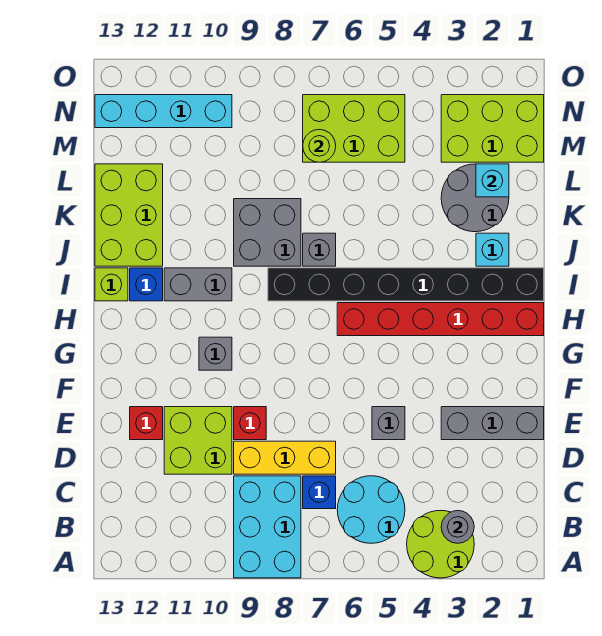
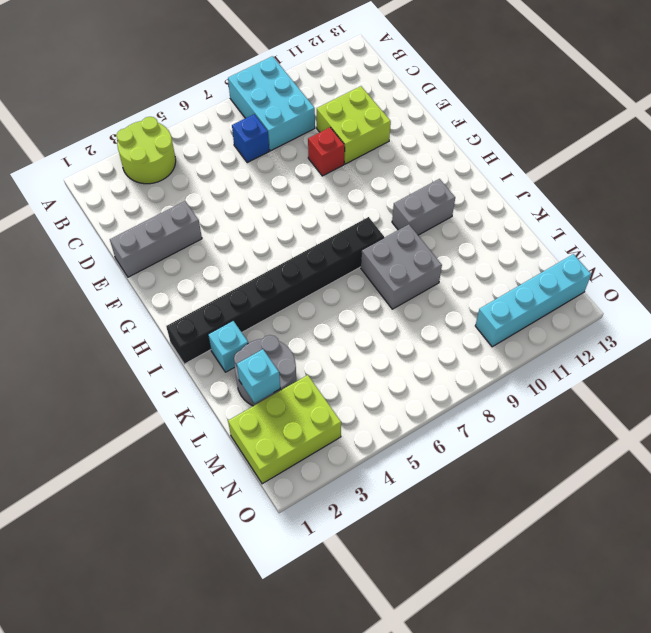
none -> cyan round brick B5:C6 level 1
none -> yellow brick D7:D9 level 1
none -> grey brick E5 level 1

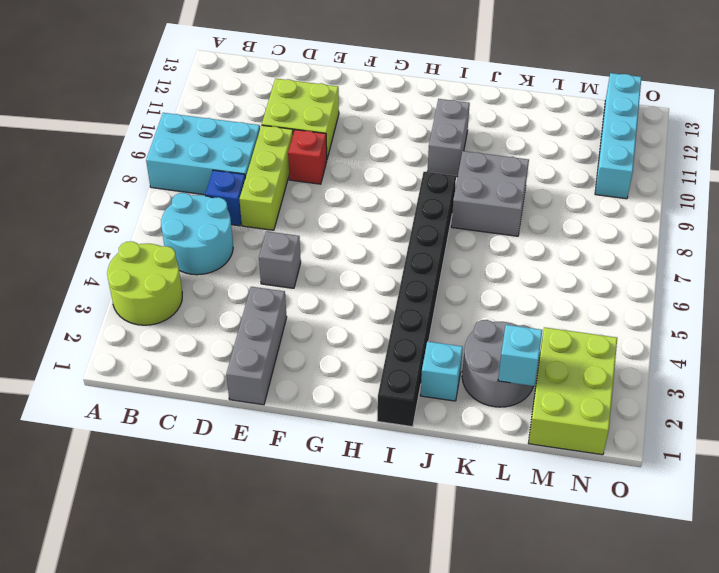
lime brick D7:D9 level 1 -> yellow brick D7:D9 level 1
none -> red brick E12 level 1
none -> grey brick G10 level 1
none -> red brick H1:H6 level 1

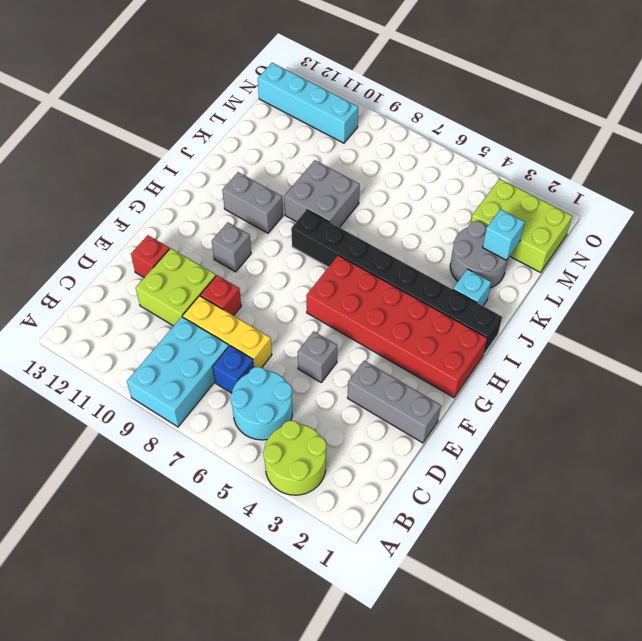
red brick G1:H6 level 1 -> red brick H1:H6 level 1
none -> blue brick I12 level 1
none -> lime brick I13 level 1
none -> grey brick J7 level 1

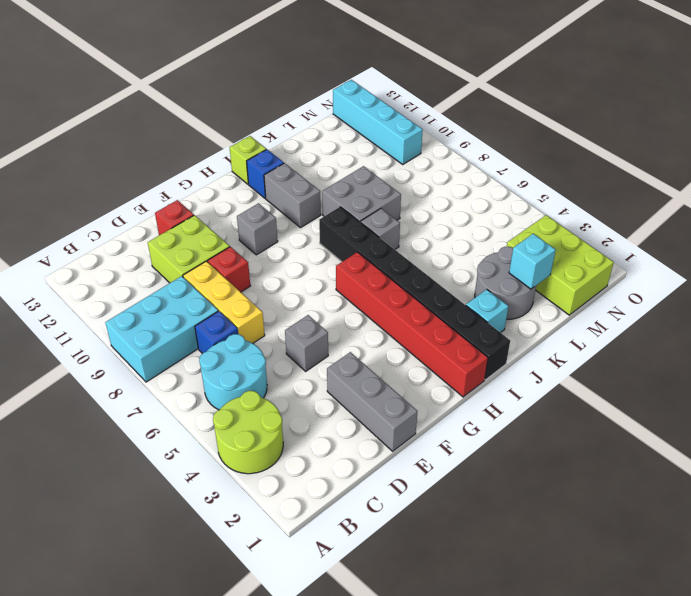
none -> lime brick J12:L13 level 1
none -> lime brick M5:N7 level 1
none -> grey round brick B3 level 2

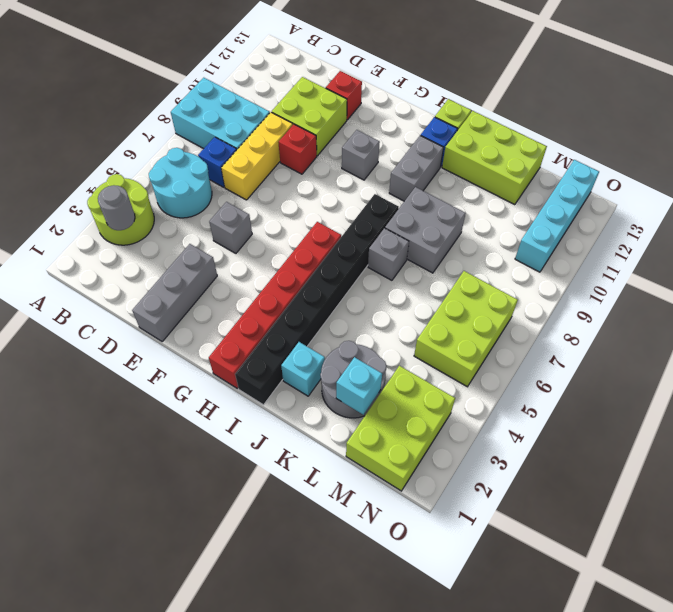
none -> lime round brick M7 level 2

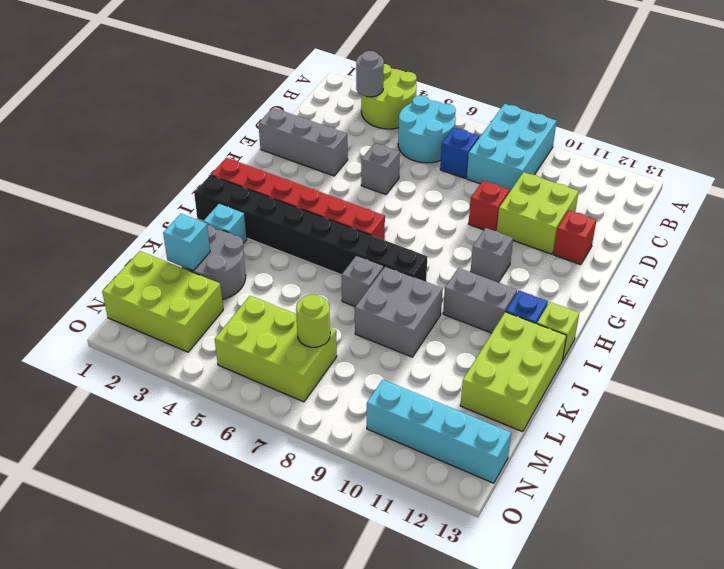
none -> yellow brick D7:D9 level 1

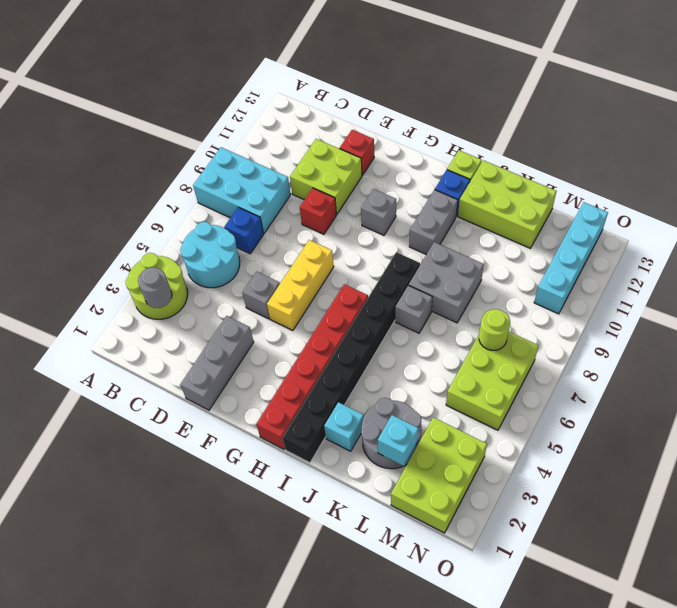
yellow brick F5:F7 level 1 -> yellow brick D7:D9 level 1

